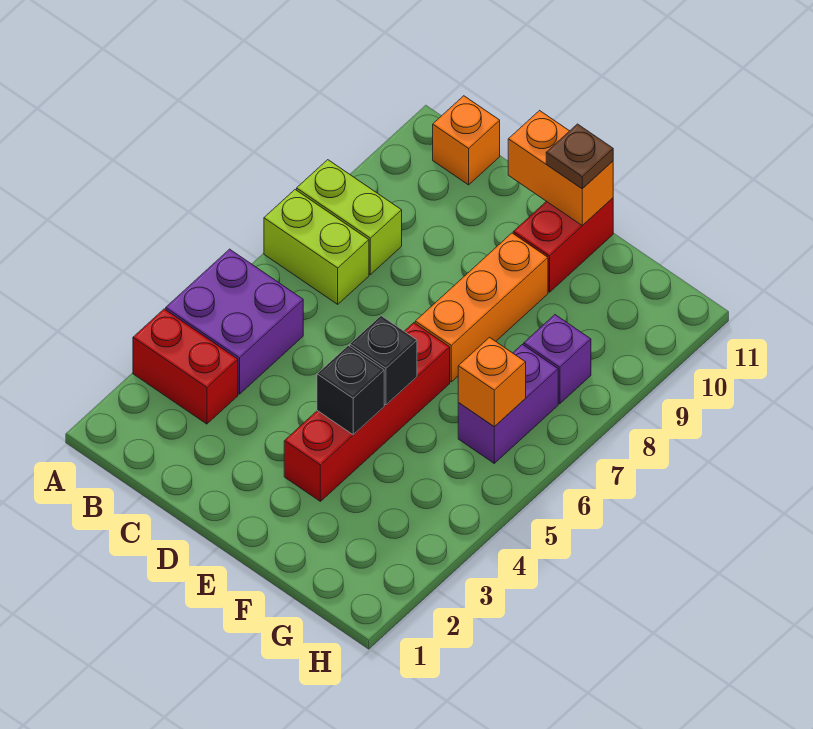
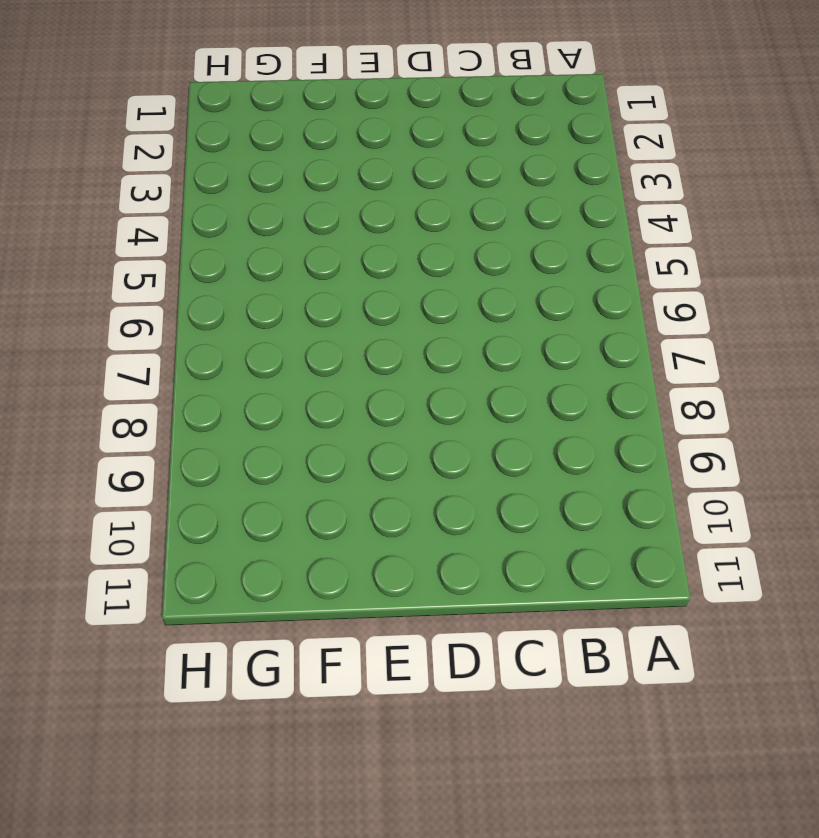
none -> red brick A3:B3 level 1
none -> purple brick A4:B5 level 1
none -> lime brick A7:B7 level 1

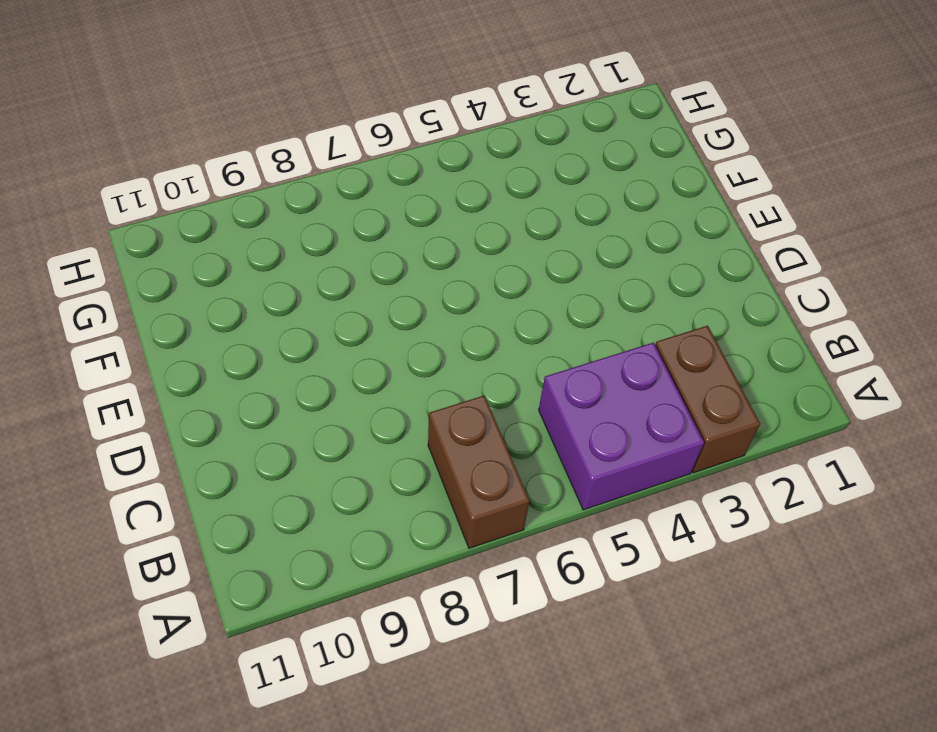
brown brick A3:B3 level 1 -> red brick A3:B3 level 1
brown brick A7:B7 level 1 -> lime brick A7:B7 level 1
none -> lime brick A8:B8 level 1
none -> orange brick B11 level 1
none -> red brick E3:E6 level 1

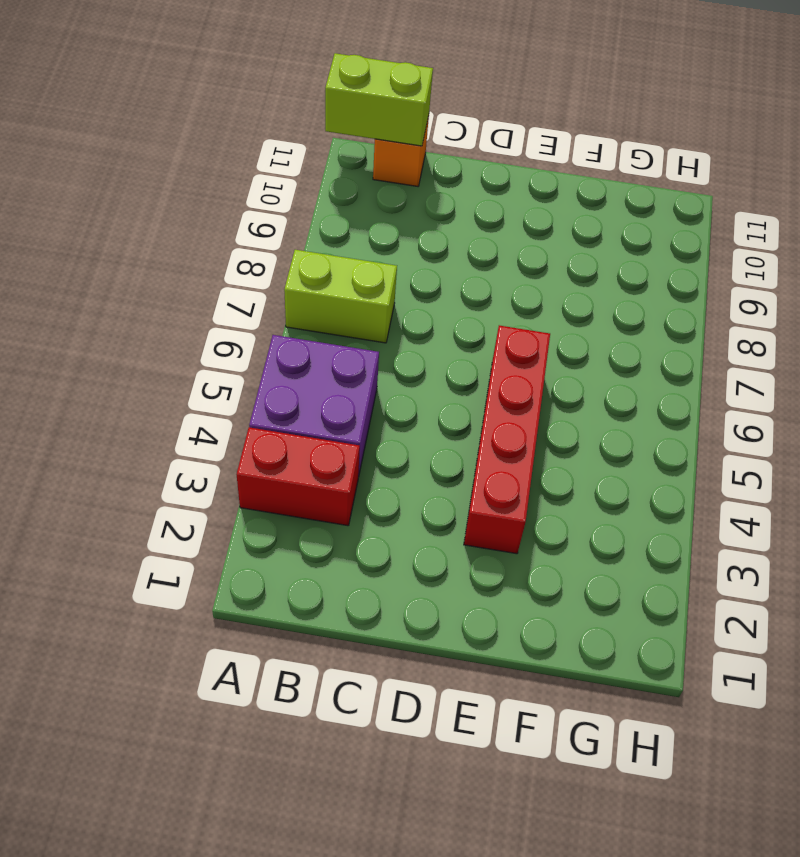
lime brick A11:B11 level 2 -> lime brick A8:B8 level 1
none -> orange brick E7:E9 level 1
none -> red brick E10:E11 level 1
none -> purple brick G6:G7 level 1

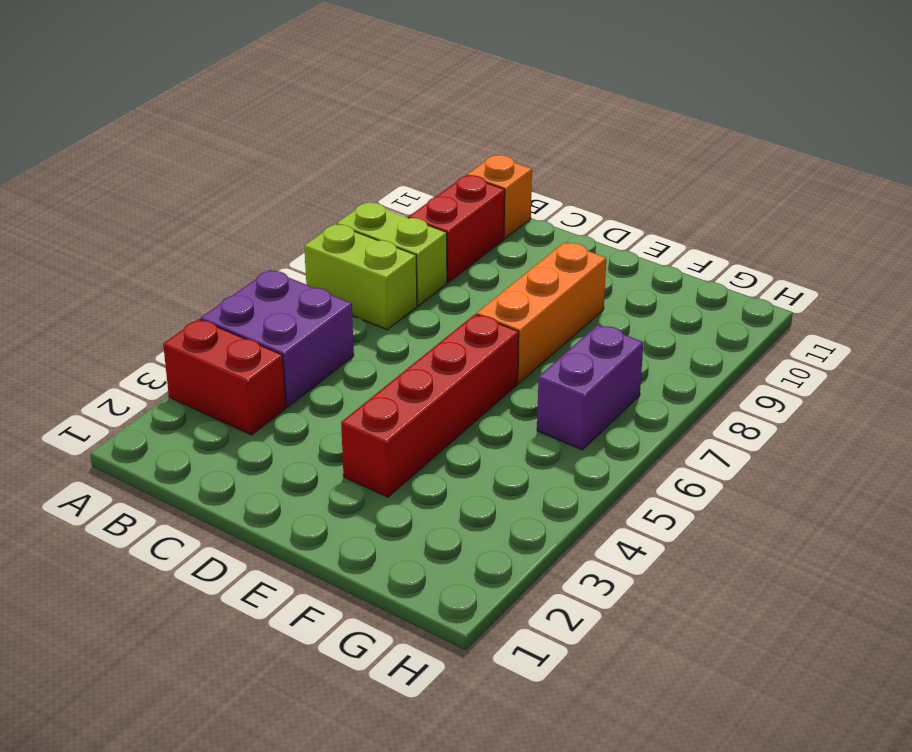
red brick B9:B10 level 1 -> red brick E10:E11 level 1
none -> purple brick G8 level 1
none -> orange brick D11:E11 level 2
none -> black brick E4 level 2

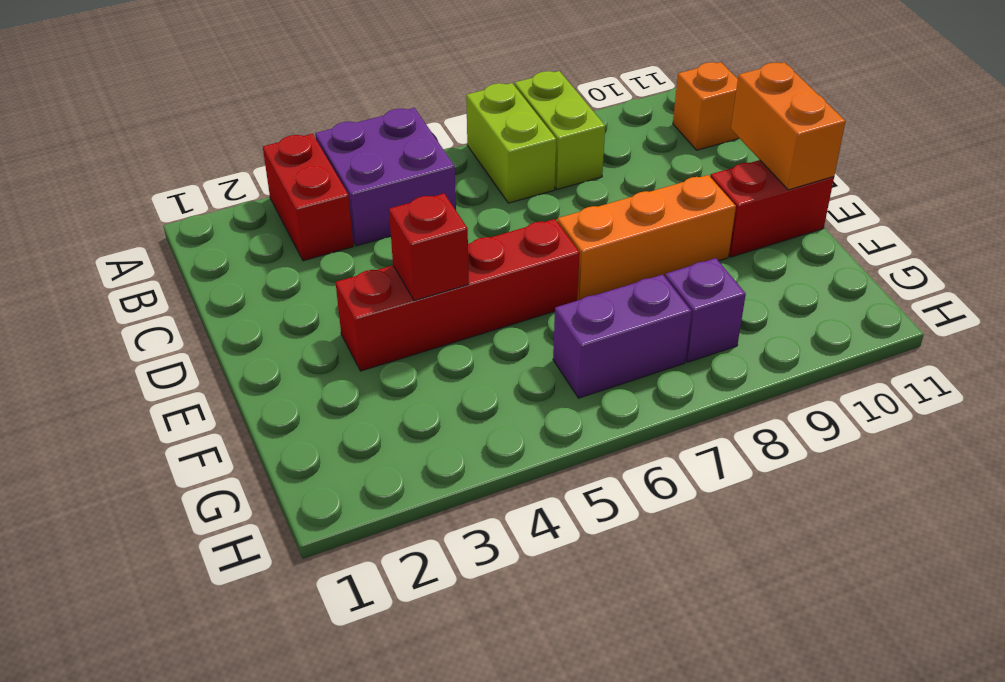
red brick E4 level 2 -> black brick E4 level 2
none -> black brick E5 level 2
none -> orange brick G6 level 2
none -> brown plate E11 level 3

